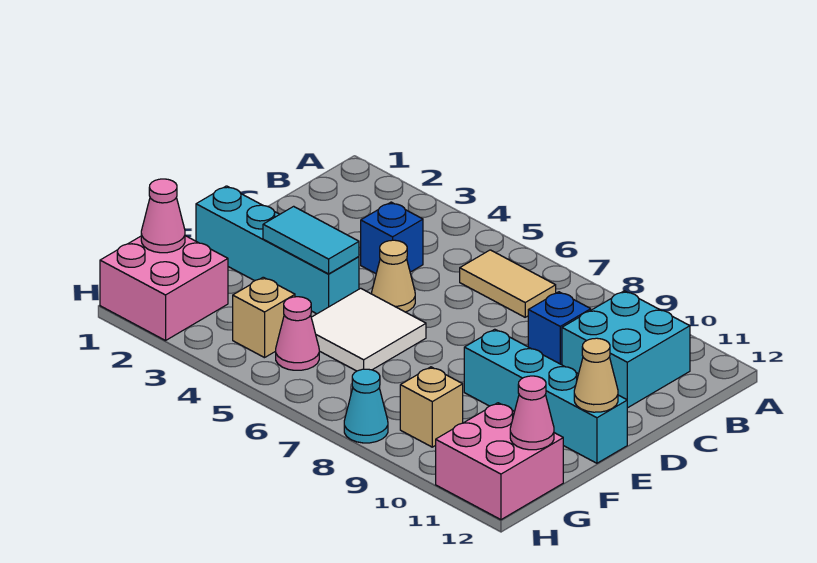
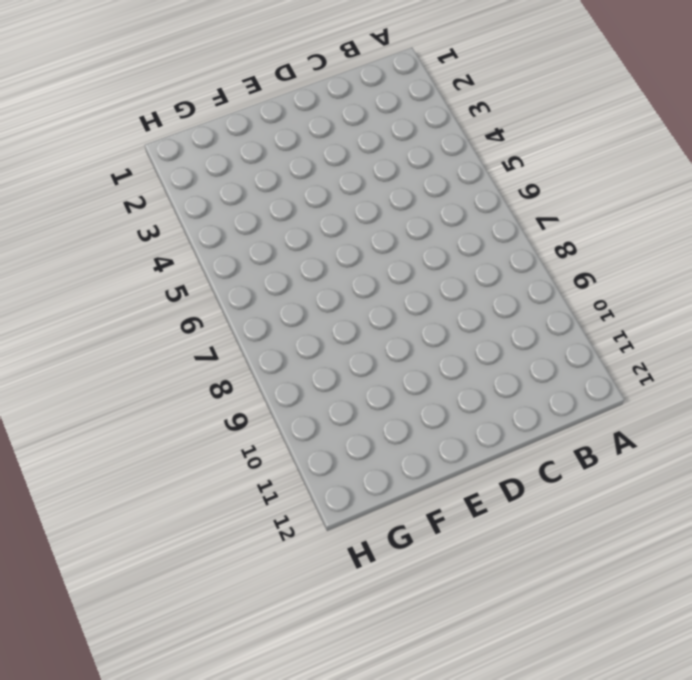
none -> tan tile B6:B7 level 1
none -> cyan brick B10:C11 level 1
none -> blue brick C4 level 1

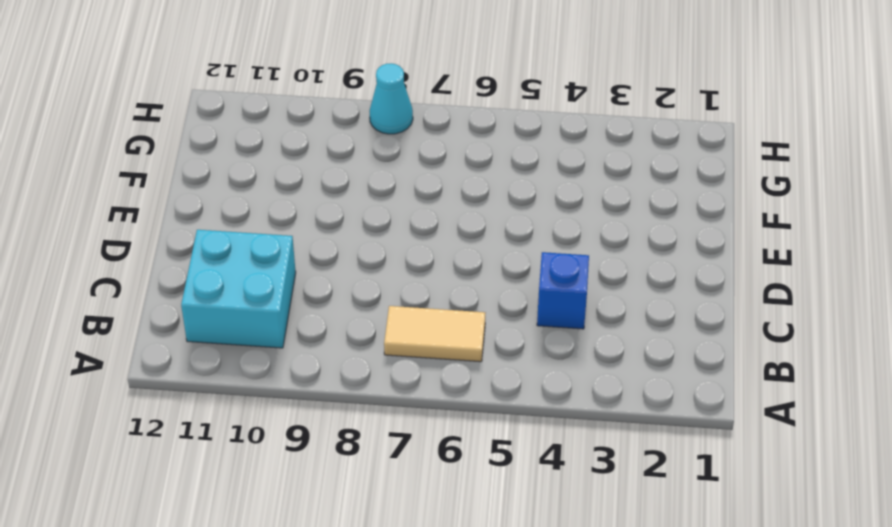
none -> blue brick C9 level 1
none -> tan cone D5 level 1
none -> cyan brick E1:E4 level 1

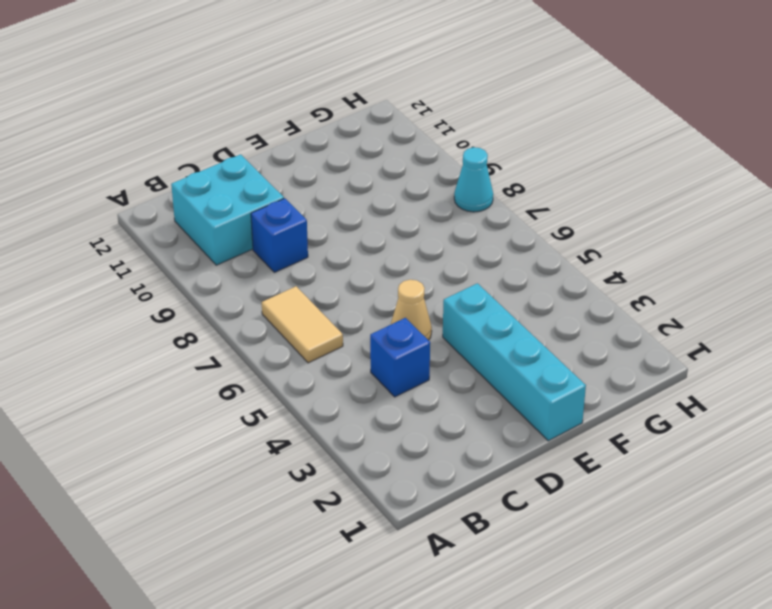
none -> white tile E5:F6 level 1
none -> cyan brick E9:E12 level 1
none -> pink brick G1:H2 level 1

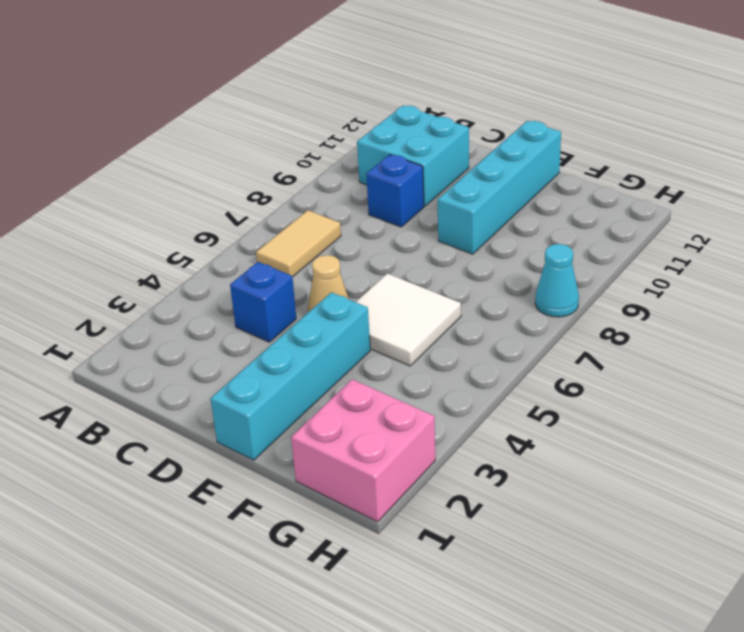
none -> tan brick G4 level 1
none -> pink cone G5 level 1
none -> tan brick G9 level 1

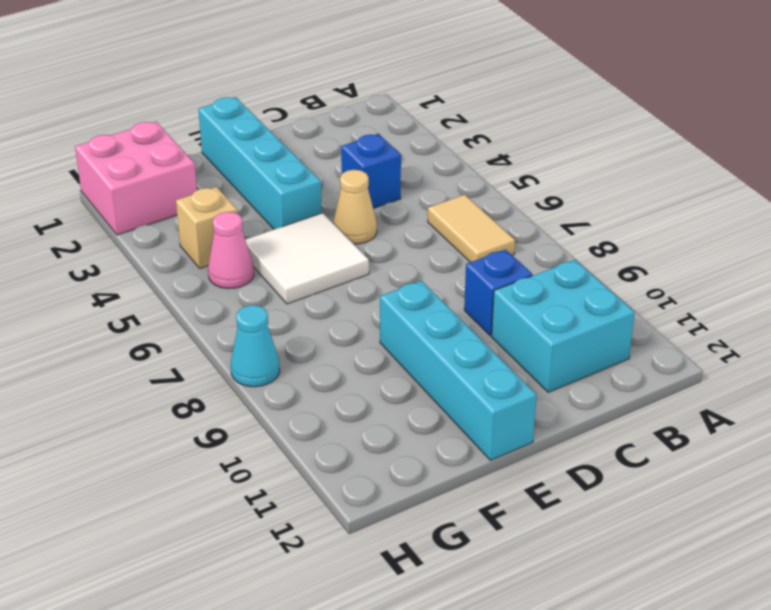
none -> tan brick G9 level 1
none -> pink brick G11:H12 level 1
none -> cyan tile E3:E4 level 2

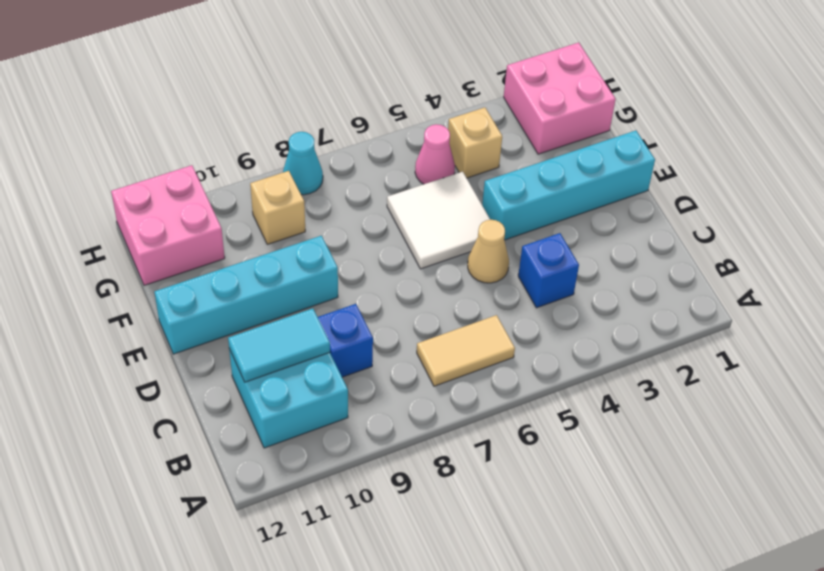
cyan tile C10:C11 level 2 -> cyan tile E3:E4 level 2
none -> tan cone E12 level 2
none -> pink cone G1 level 2
none -> pink cone G12 level 2

